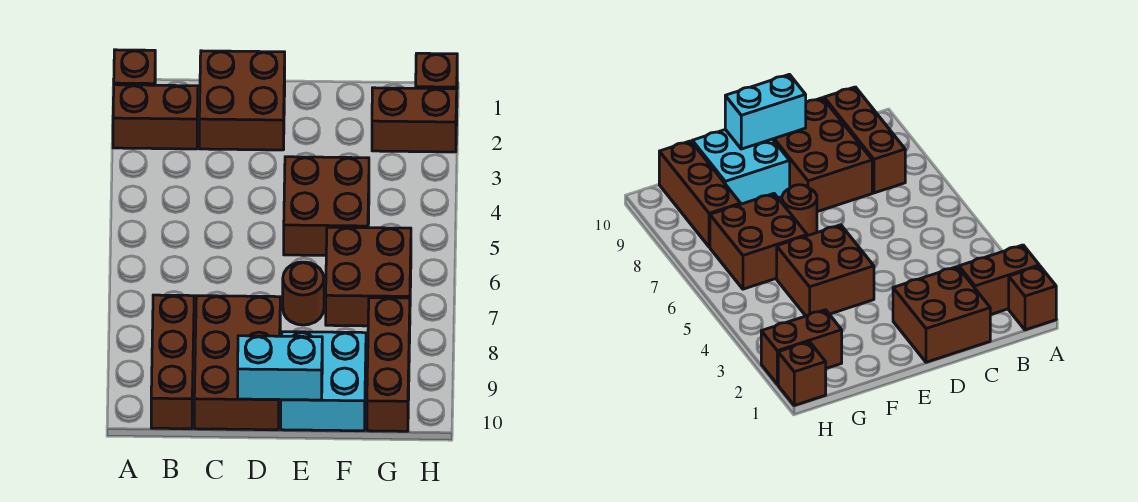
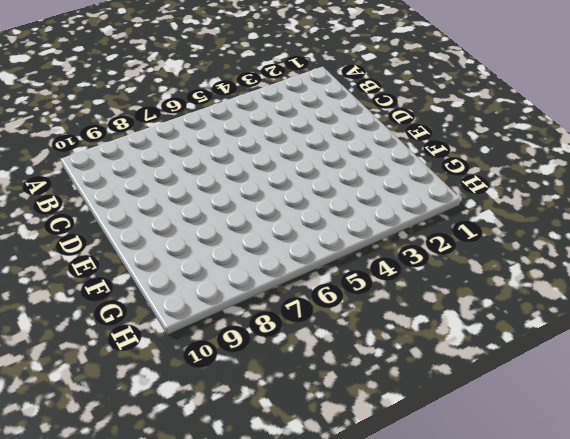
none -> brown brick A1 level 1
none -> brown brick A2:B2 level 1
none -> brown brick B8:B10 level 1

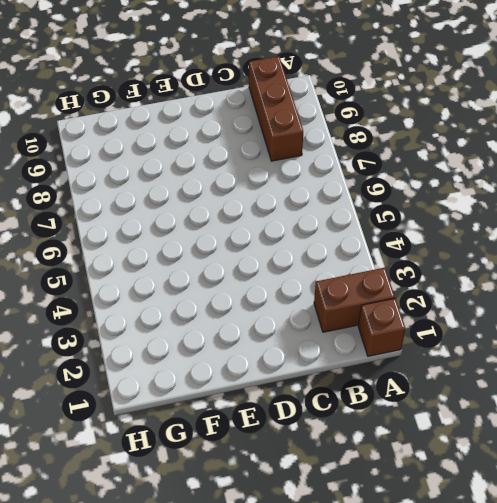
none -> brown brick C1:D2 level 1
none -> brown brick C8:D10 level 1
none -> brown brick E4:F5 level 1

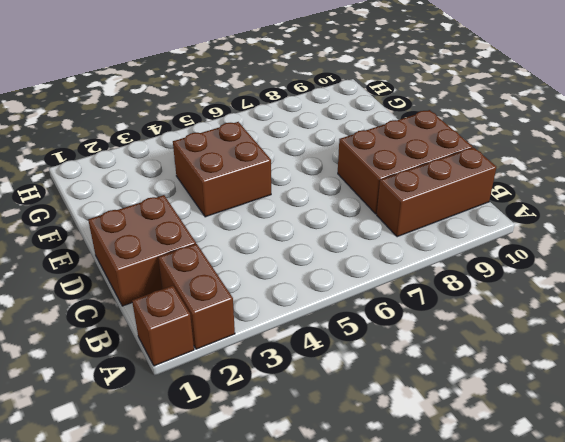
none -> brown round brick E7 level 1
none -> cyan brick E9:F10 level 1
none -> brown brick F6:G7 level 1

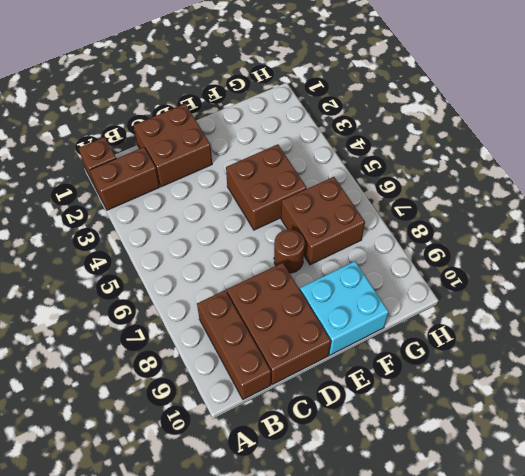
none -> brown brick G2:H2 level 1
none -> brown brick G8:G10 level 1
none -> brown brick H1 level 1

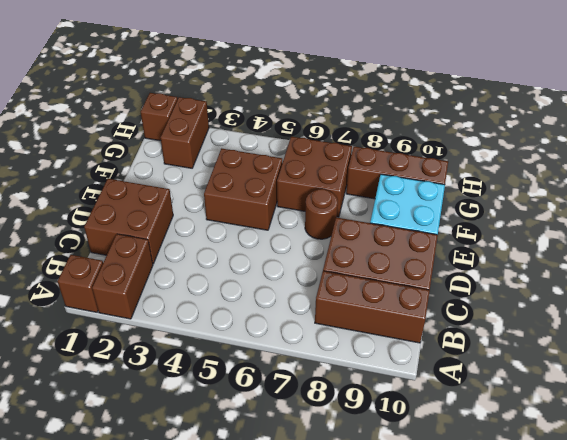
none -> cyan brick D10:E10 level 2

